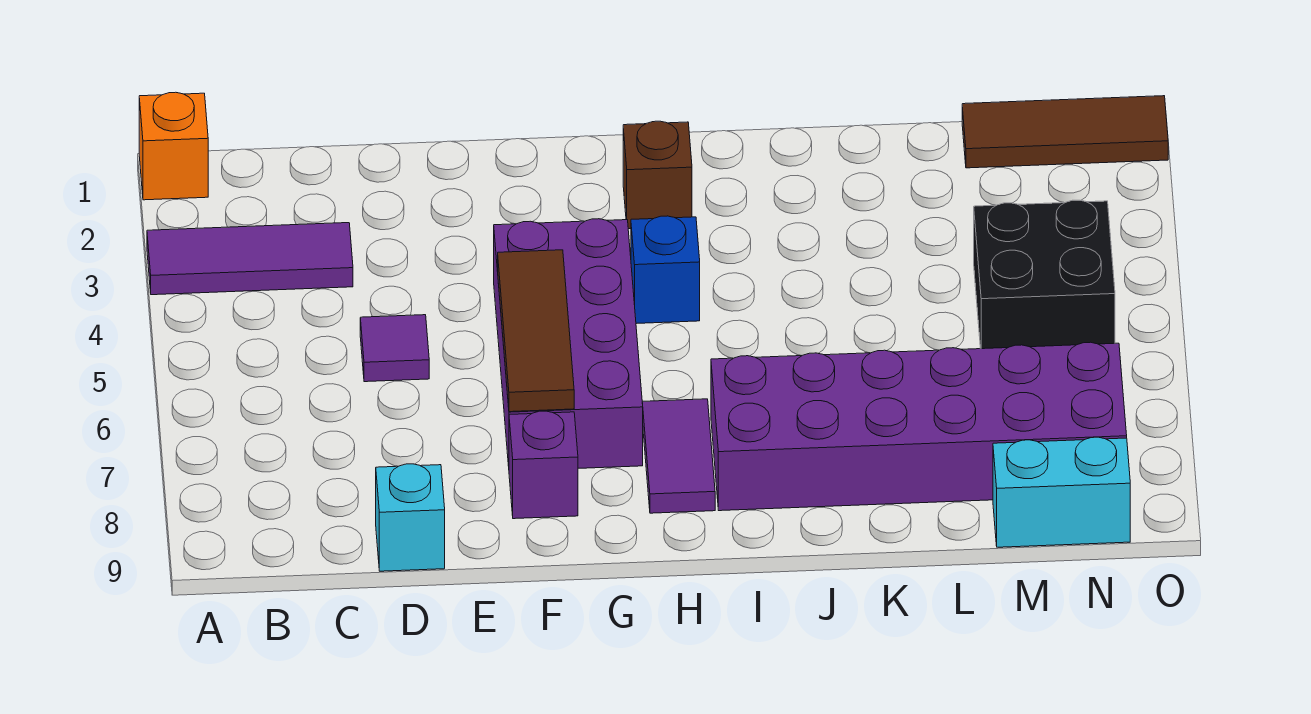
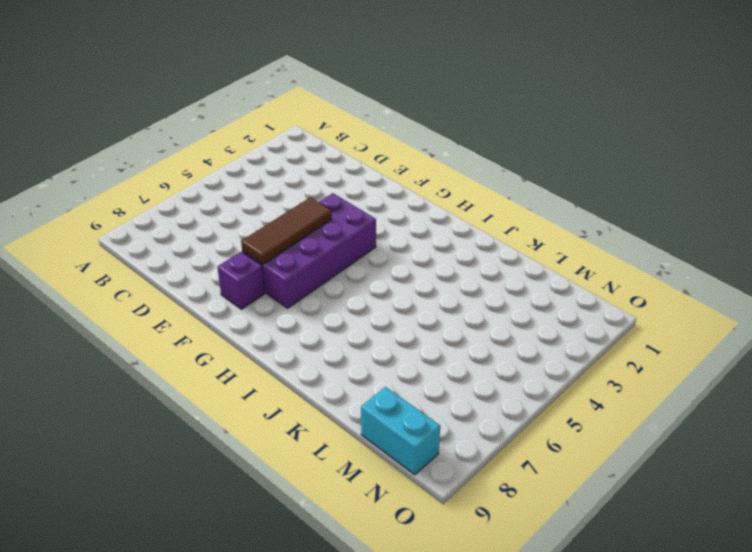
none -> orange brick A1 level 1
none -> purple tile A3:C3 level 1
none -> purple tile D5 level 1

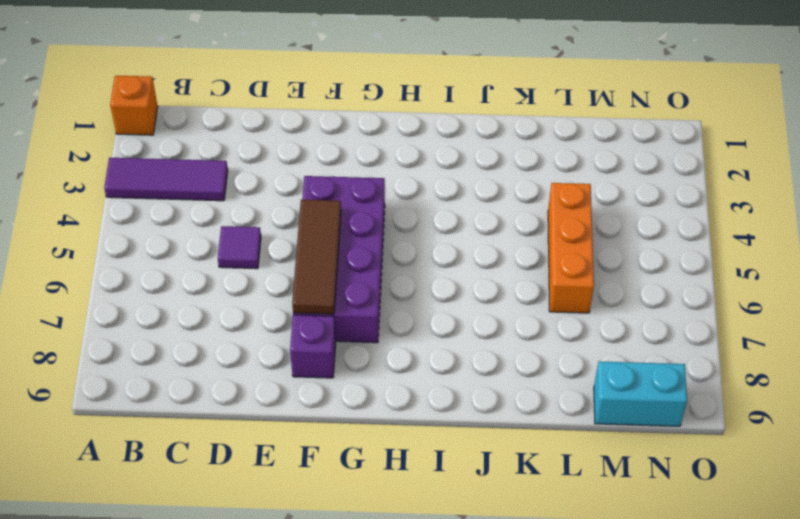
orange brick L4:L6 level 1 -> none
none -> cyan brick D9 level 1
none -> brown brick H2 level 1
none -> blue brick H4 level 1

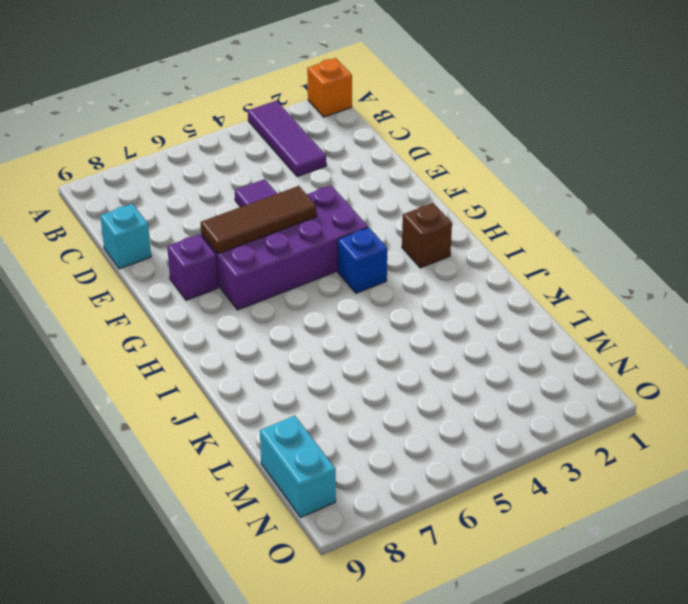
none -> purple tile H7:H8 level 1
none -> purple brick I7:N8 level 1
none -> brown tile M1:O1 level 1

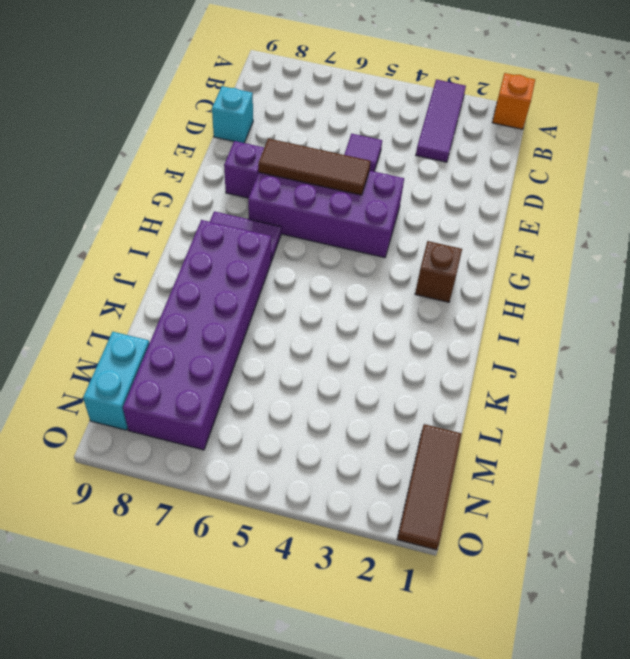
none -> blue brick H4 level 1
none -> black brick M4:N5 level 1

